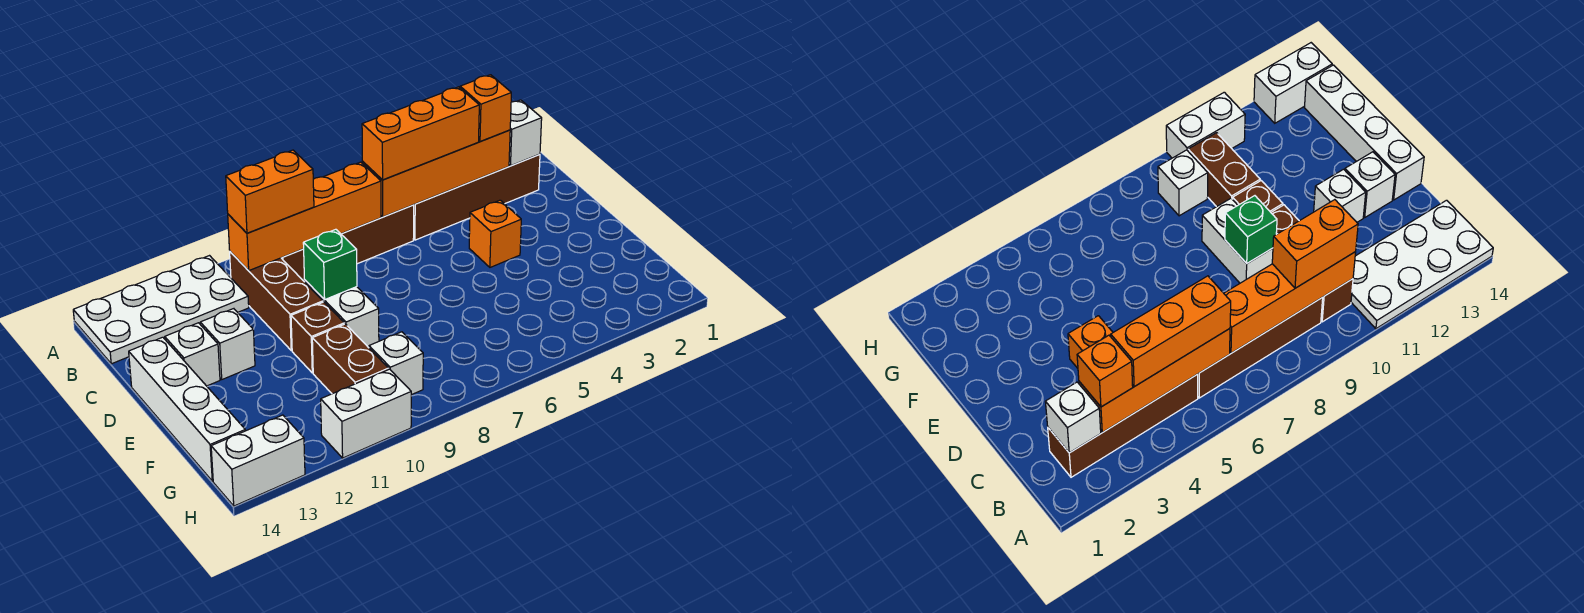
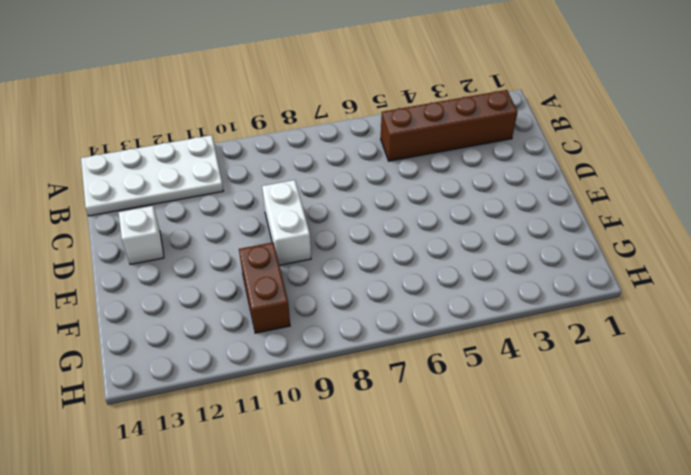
none -> brown brick B6:B9 level 1
none -> brown brick B10:D10 level 1
none -> orange brick D4 level 1

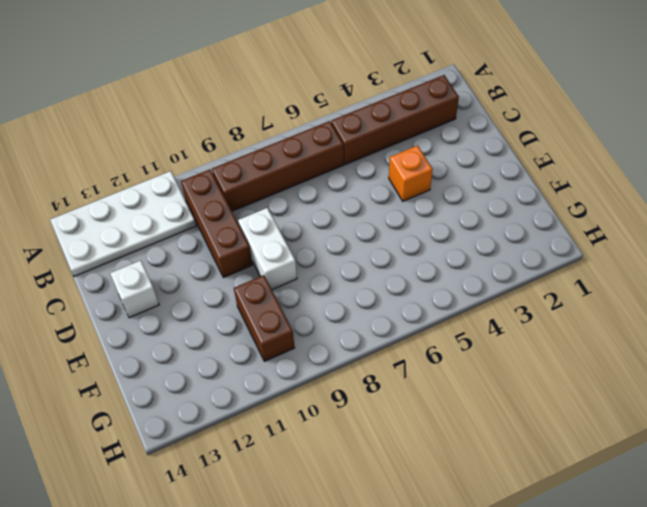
none -> white brick D12 level 1
none -> white brick D14:G14 level 1
none -> brown brick E10 level 1

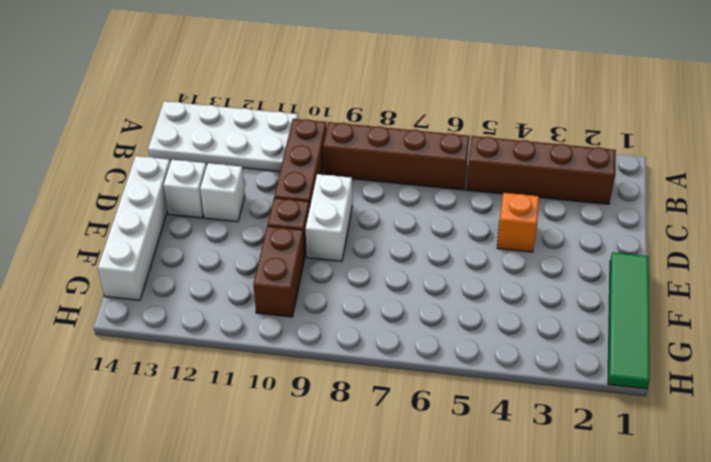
green tile E1:H1 level 1 -> none
none -> white brick G9 level 1
none -> white brick H10:H11 level 1
none -> white brick H13:H14 level 1

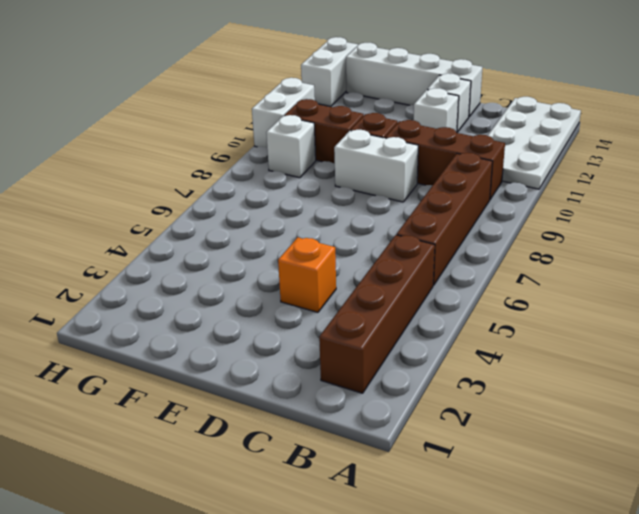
none -> white brick B2 level 2
none -> orange brick B3:B6 level 2
none -> orange brick B7:B10 level 2

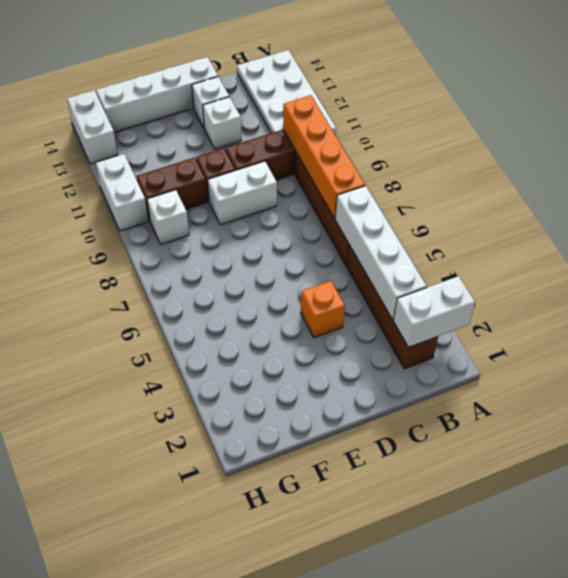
white brick A2:B2 level 2 -> white brick B2 level 2
white brick B3:B6 level 2 -> orange brick B3:B6 level 2
none -> green brick D9 level 2
none -> orange brick B3 level 3
none -> orange brick B4:B6 level 3

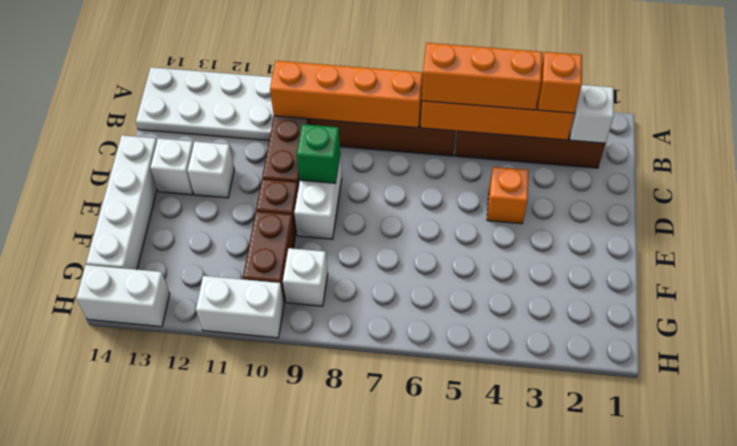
none -> orange brick B9:B10 level 3

